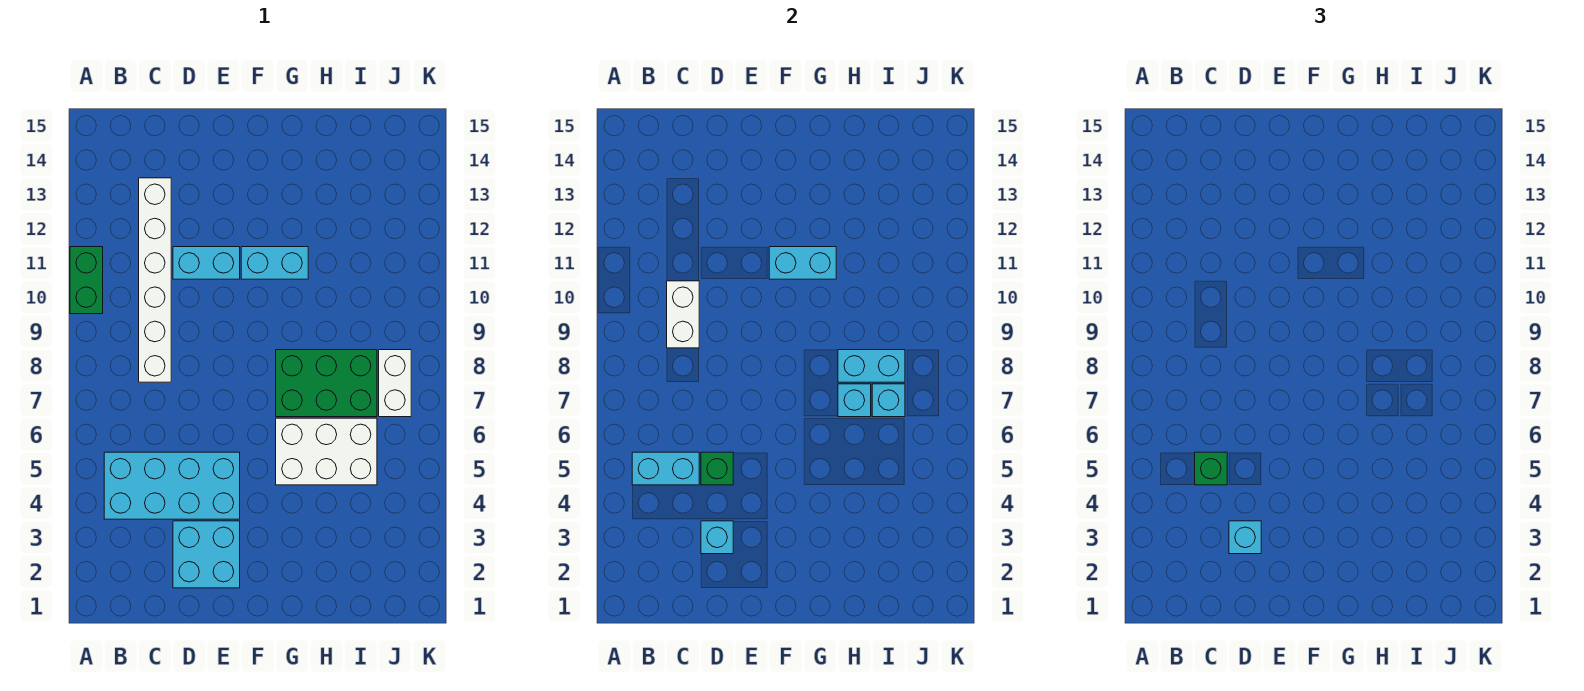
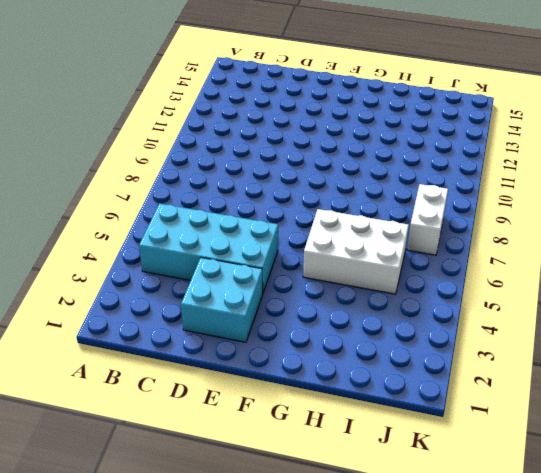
none -> green brick A10:A11 level 1
none -> white brick C8:C13 level 1
none -> cyan brick D11:E11 level 1

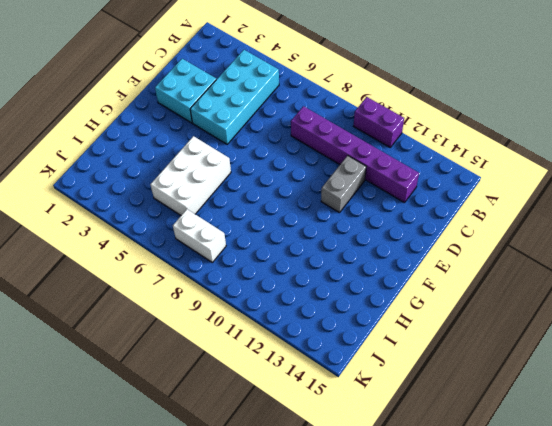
purple brick A10:A11 level 1 -> green brick A10:A11 level 1
purple brick C8:C13 level 1 -> white brick C8:C13 level 1
grey brick D11:E11 level 1 -> cyan brick D11:E11 level 1
none -> cyan brick F11:G11 level 1
none -> green brick G7:I8 level 1
none -> cyan brick B5:C5 level 2

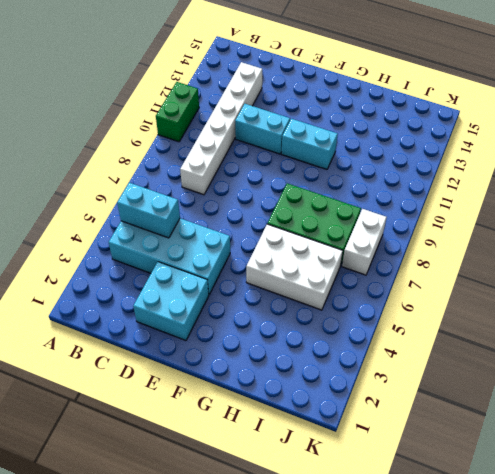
none -> white brick C9:C10 level 2
none -> cyan brick D3 level 2
none -> green brick D5 level 2

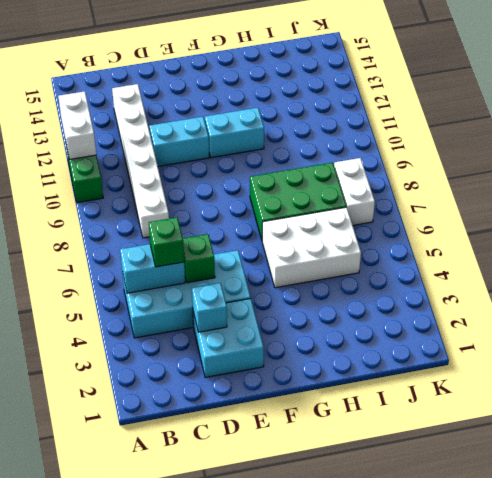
white brick A11:A12 level 2 -> white brick C9:C10 level 2
none -> cyan brick F11:G11 level 2
none -> cyan brick H7 level 2
none -> cyan brick H8:I8 level 2

